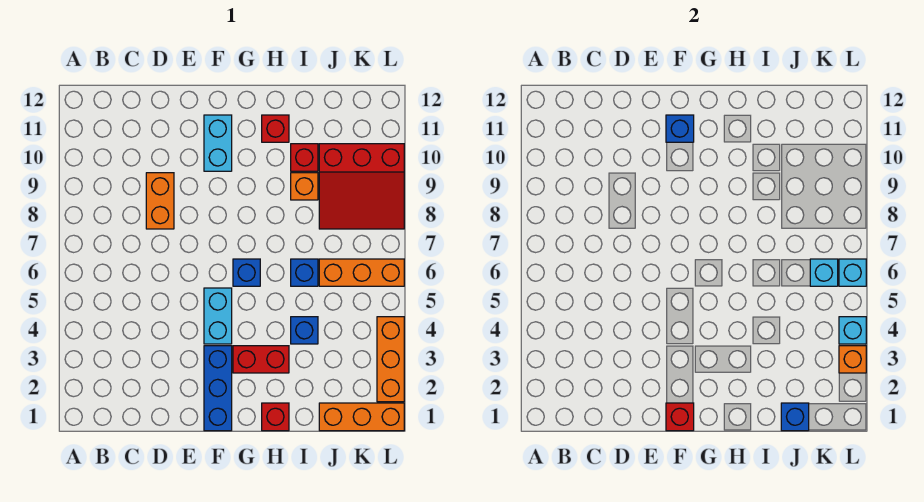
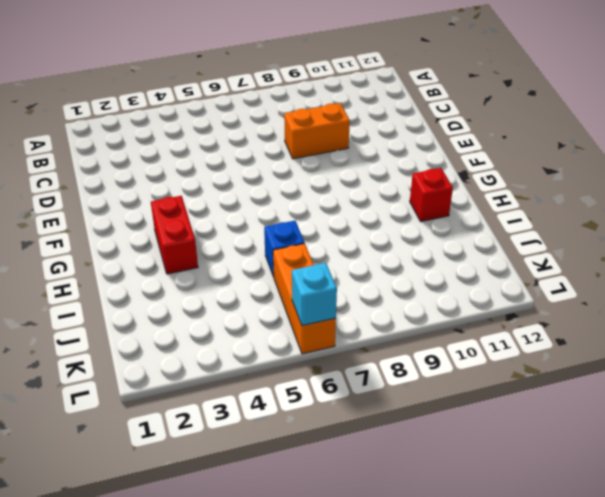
none -> blue brick F1:F3 level 1
none -> cyan brick F4:F5 level 1
none -> cyan brick F10:F11 level 1

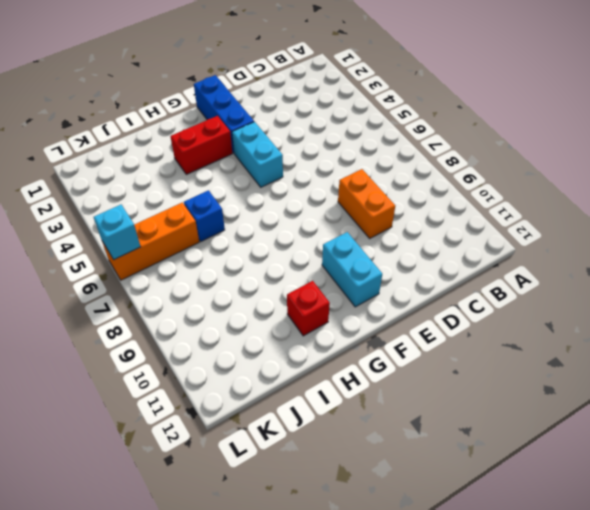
none -> blue brick G6 level 1
none -> red brick H1 level 1
none -> blue brick I4 level 1

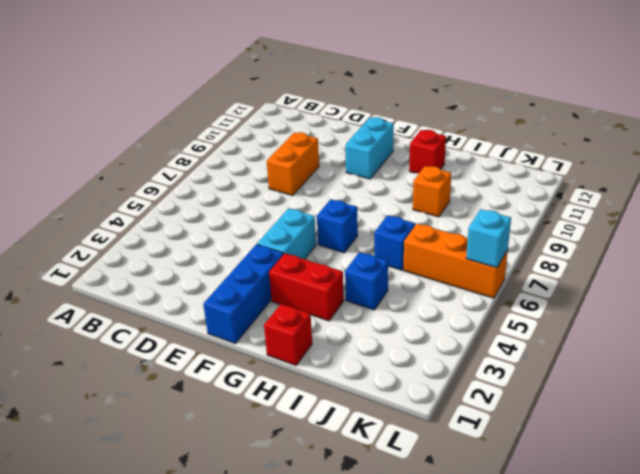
none -> red brick I10 level 1
none -> orange brick J1:L1 level 1
none -> red slope J8:L10 level 1 top 10

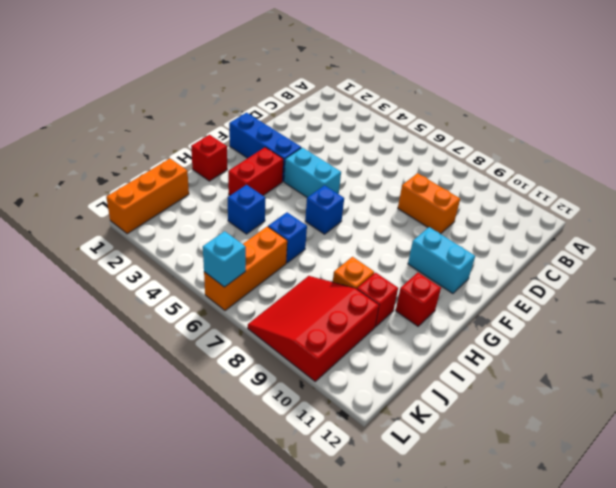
none -> orange brick L2:L4 level 1
none -> red brick F1 level 2
none -> blue brick F11 level 2

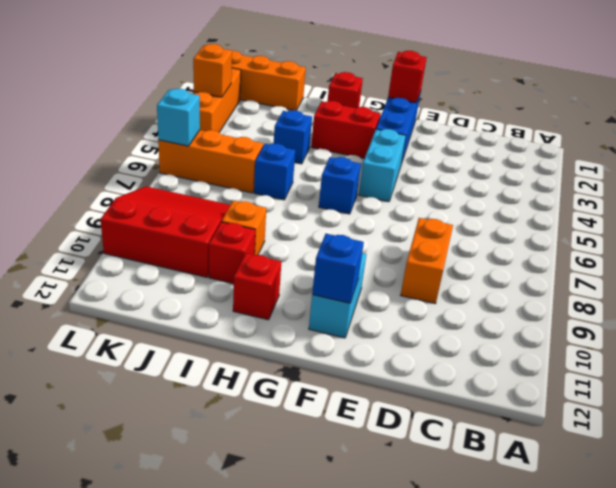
none -> blue brick J1 level 2
none -> cyan brick K6 level 2
none -> cyan brick L4 level 2

